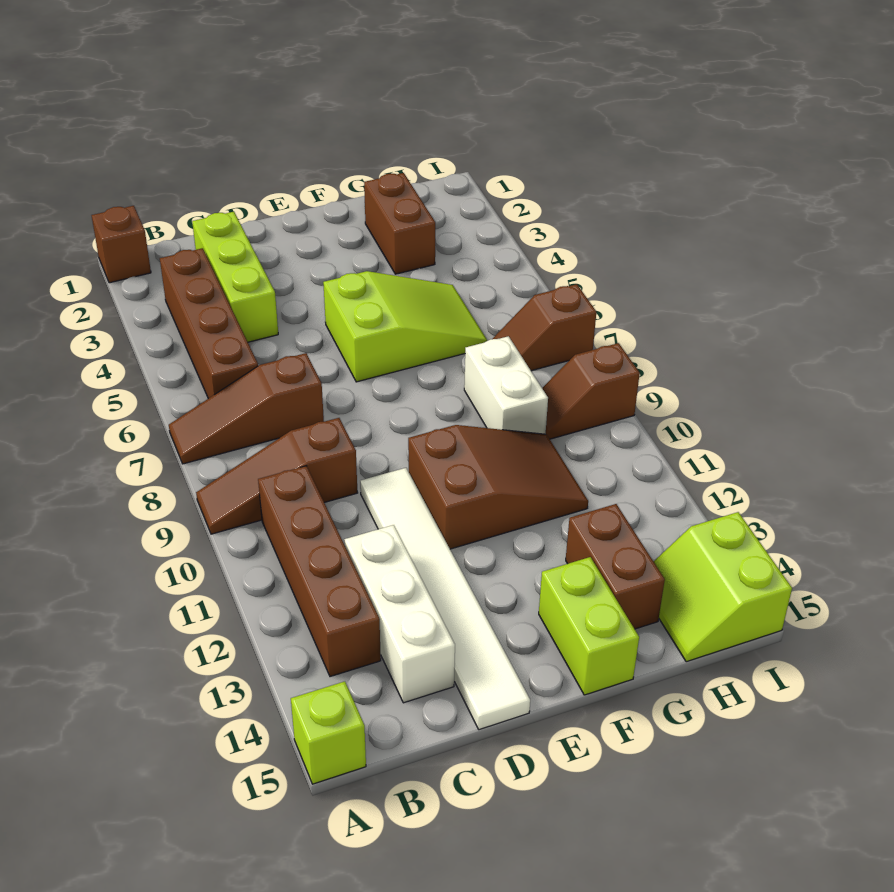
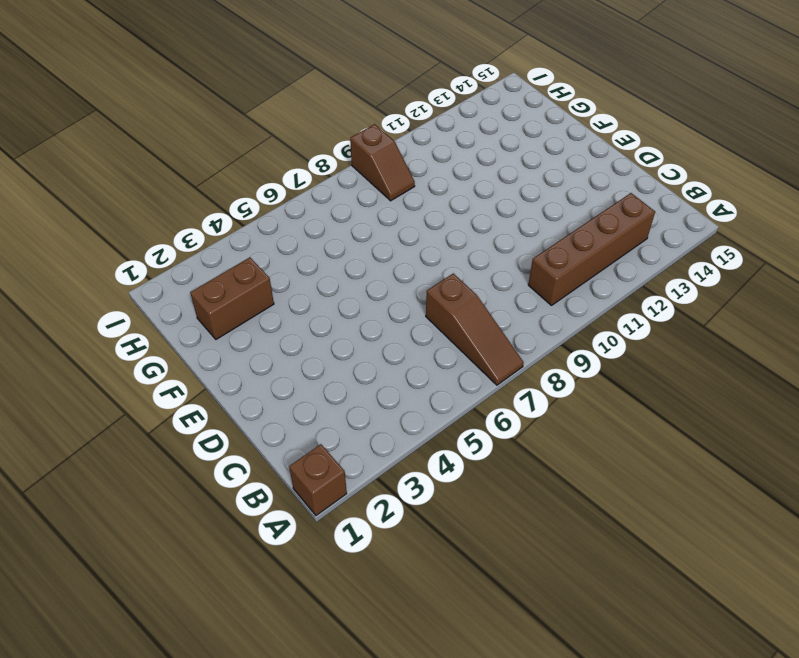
none -> brown slope A9:C9 level 1 top C
none -> lime brick A15 level 1
none -> brown brick B3:B6 level 1

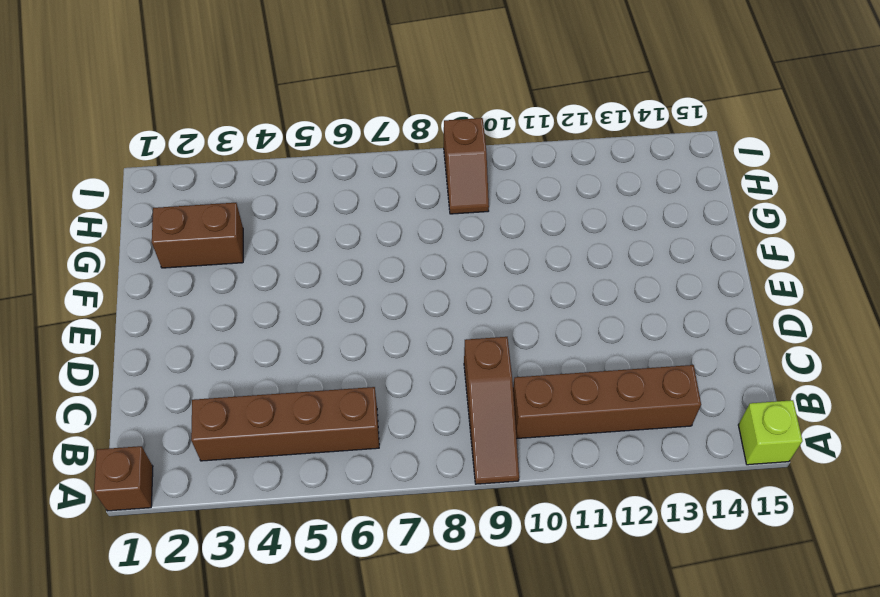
none -> brown slope A7:C7 level 1 top C
none -> lime brick C2:C4 level 1
none -> white brick C12:C14 level 1

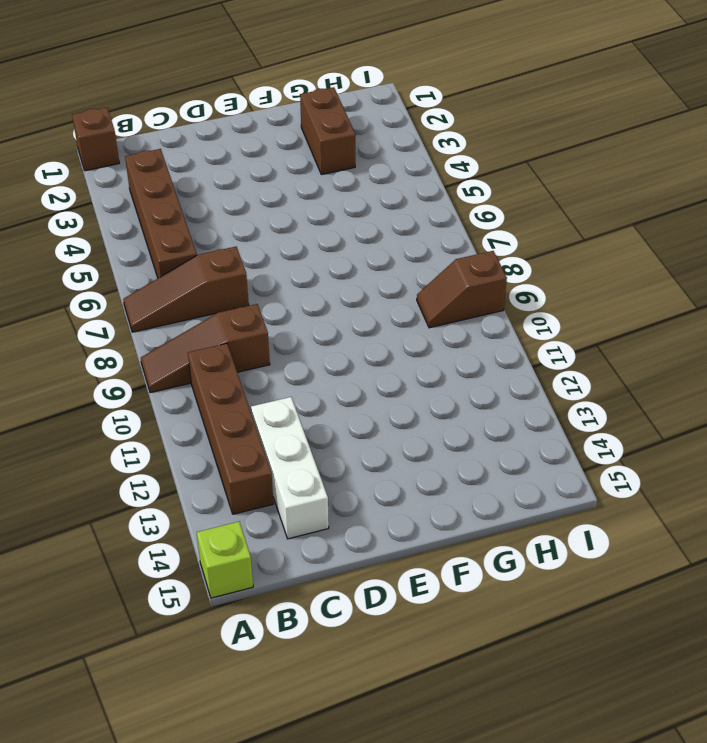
none -> lime brick C2:C4 level 1
none -> white tile D10:D15 level 1
none -> lime slope E5:G6 level 1 top E

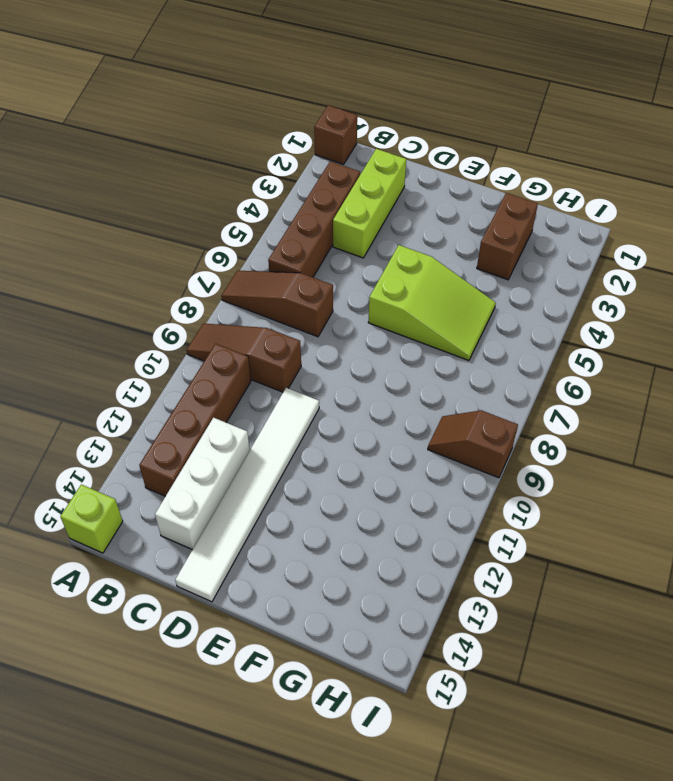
none -> brown slope E10:G11 level 1 top E
none -> lime brick F14:F15 level 1
none -> white brick G8:G9 level 1

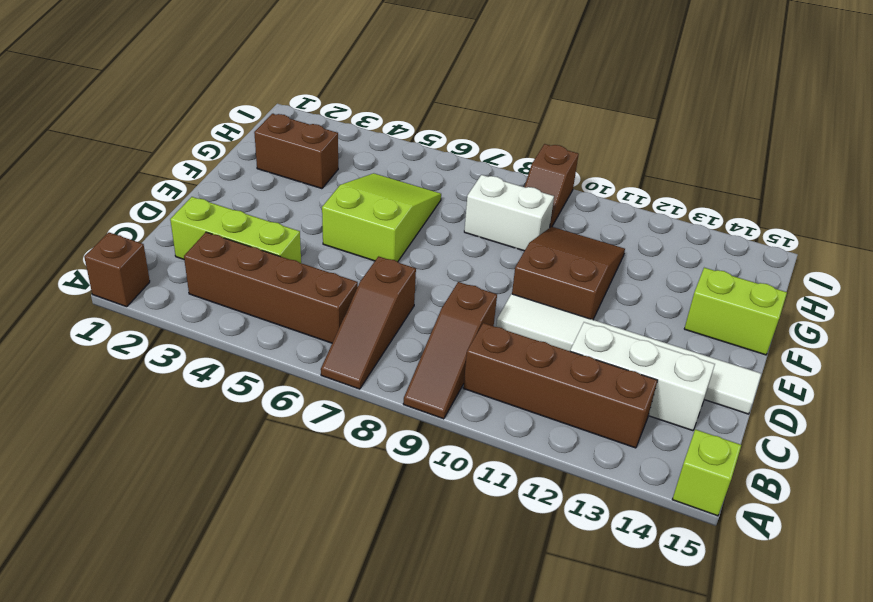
none -> brown brick G13:G14 level 1
none -> brown slope H7:I7 level 1 top I
none -> lime slope H14:I15 level 1 top I

